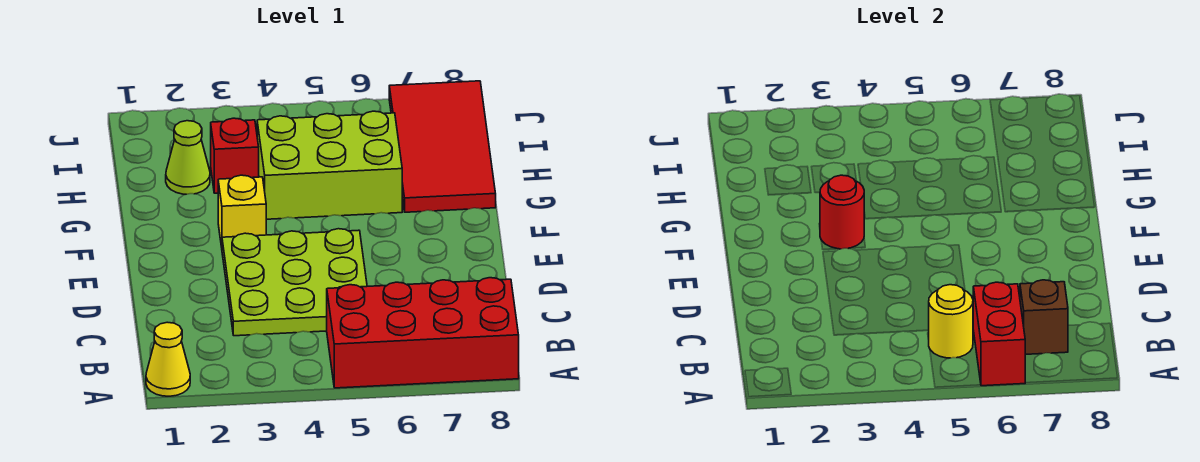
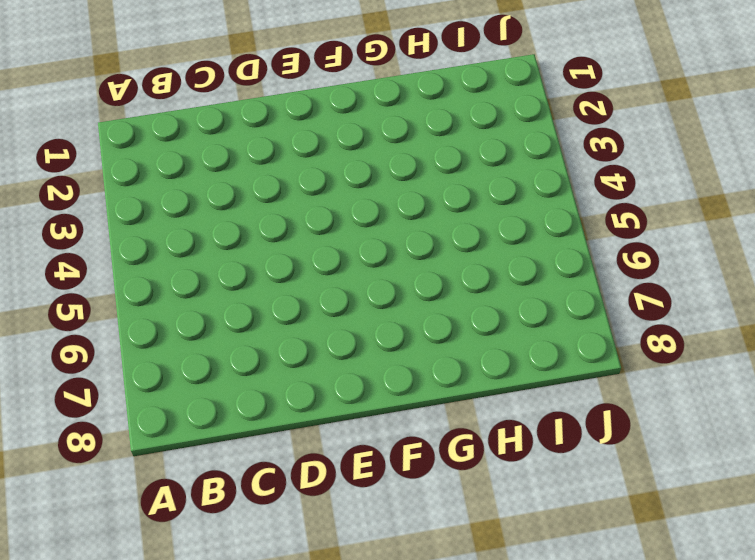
none -> yellow cone A1 level 1
none -> red brick A5:B8 level 1
none -> lime plate C3:E5 level 1

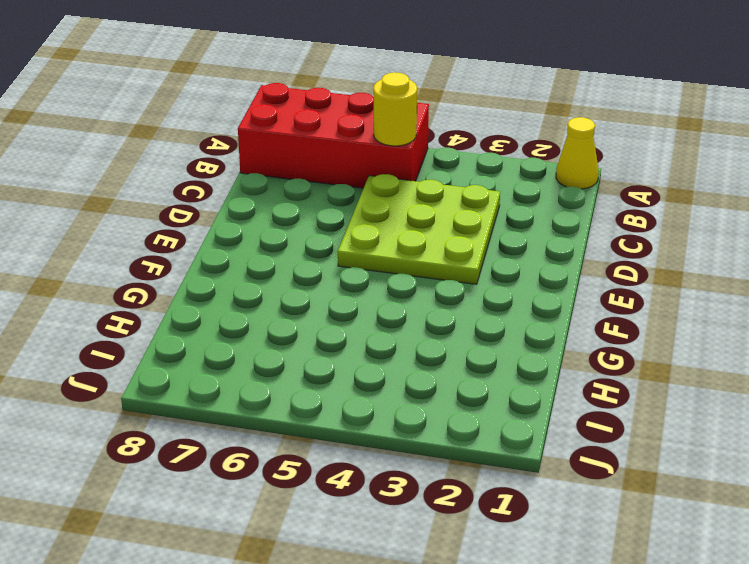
none -> yellow brick F3 level 1
none -> lime brick G4:H6 level 1
none -> red tile G7:J8 level 1

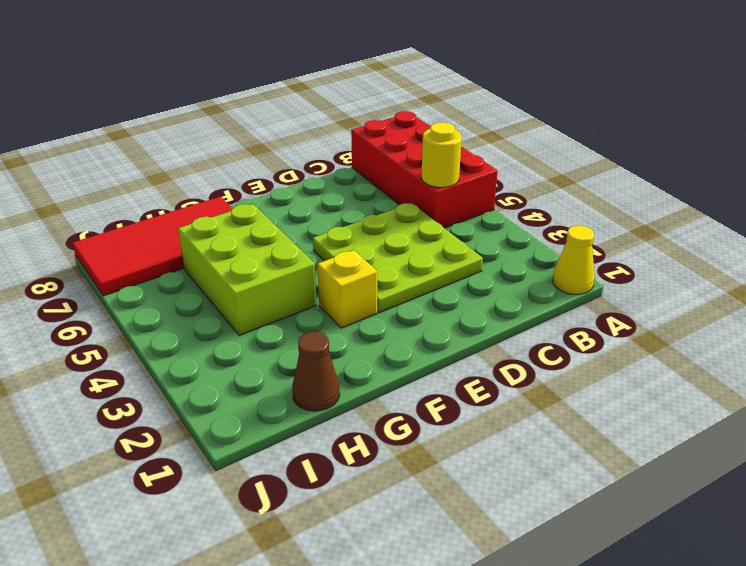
brown cone H1 level 1 -> none
none -> lime cone H2 level 1
none -> red brick H3 level 1
none -> red brick A6:B6 level 2

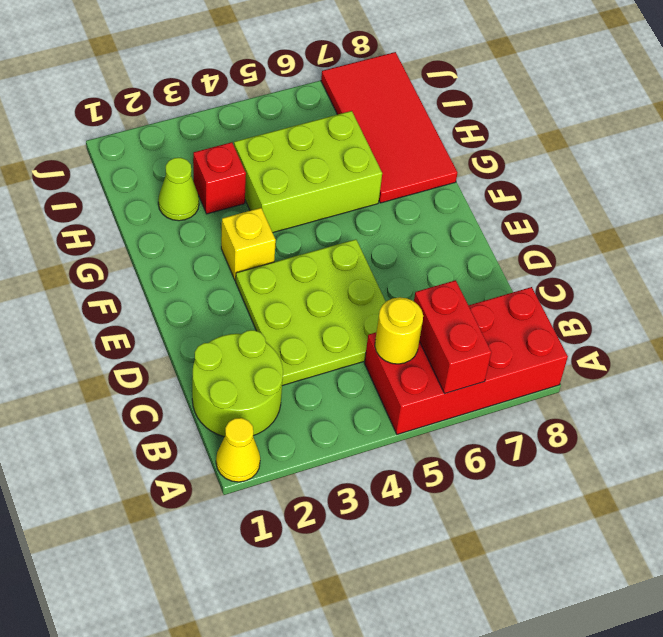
lime round brick B1:C2 level 1 -> none
none -> brown brick B7 level 2
none -> red round brick F3 level 2

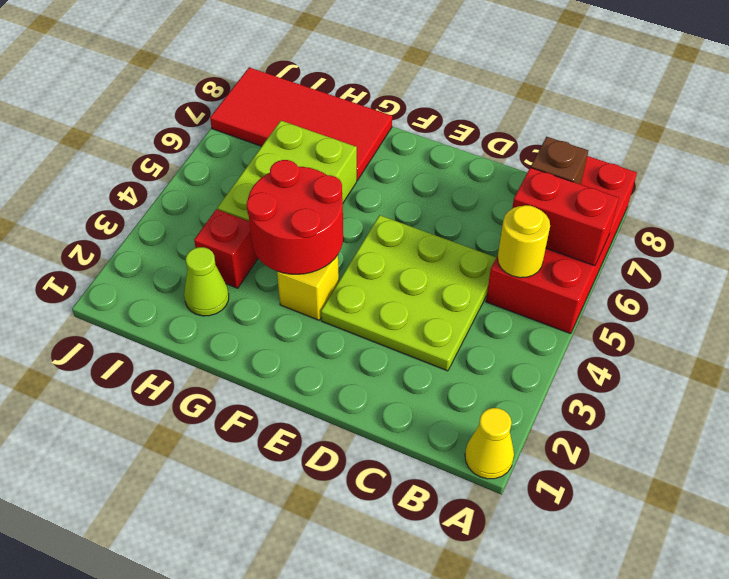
red round brick F3:G4 level 2 -> red round brick F3 level 2

